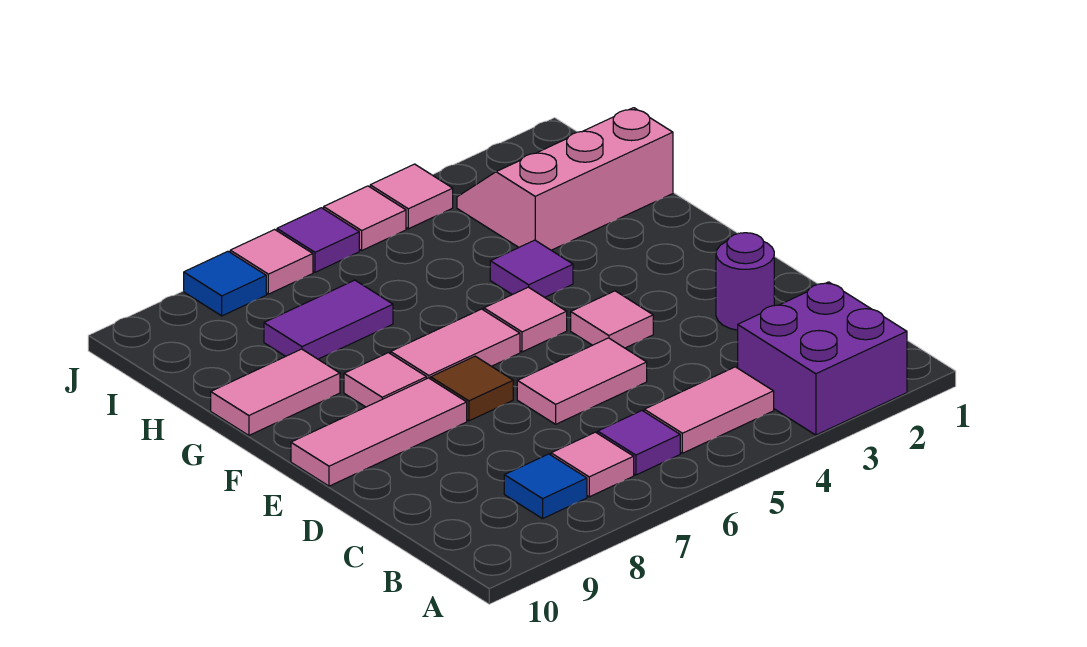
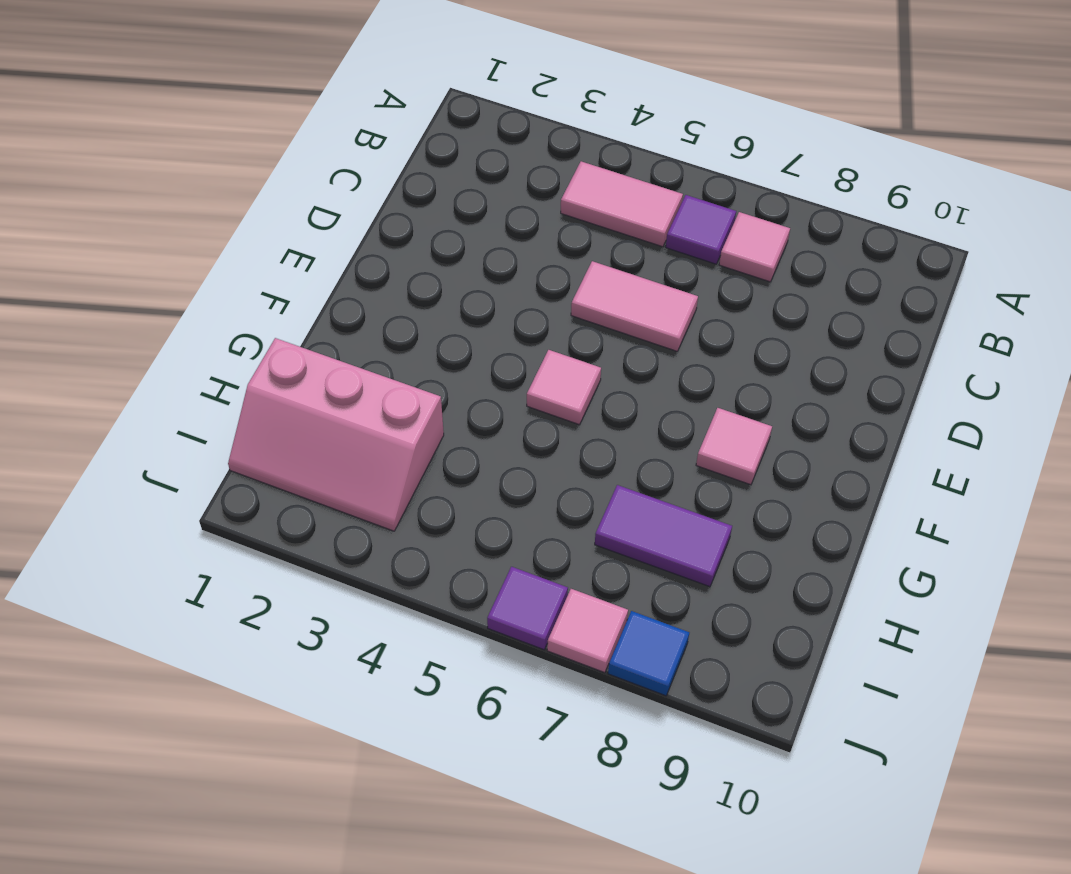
none -> purple brick A2:B3 level 1
none -> blue tile B8 level 1
none -> purple round brick D2 level 1

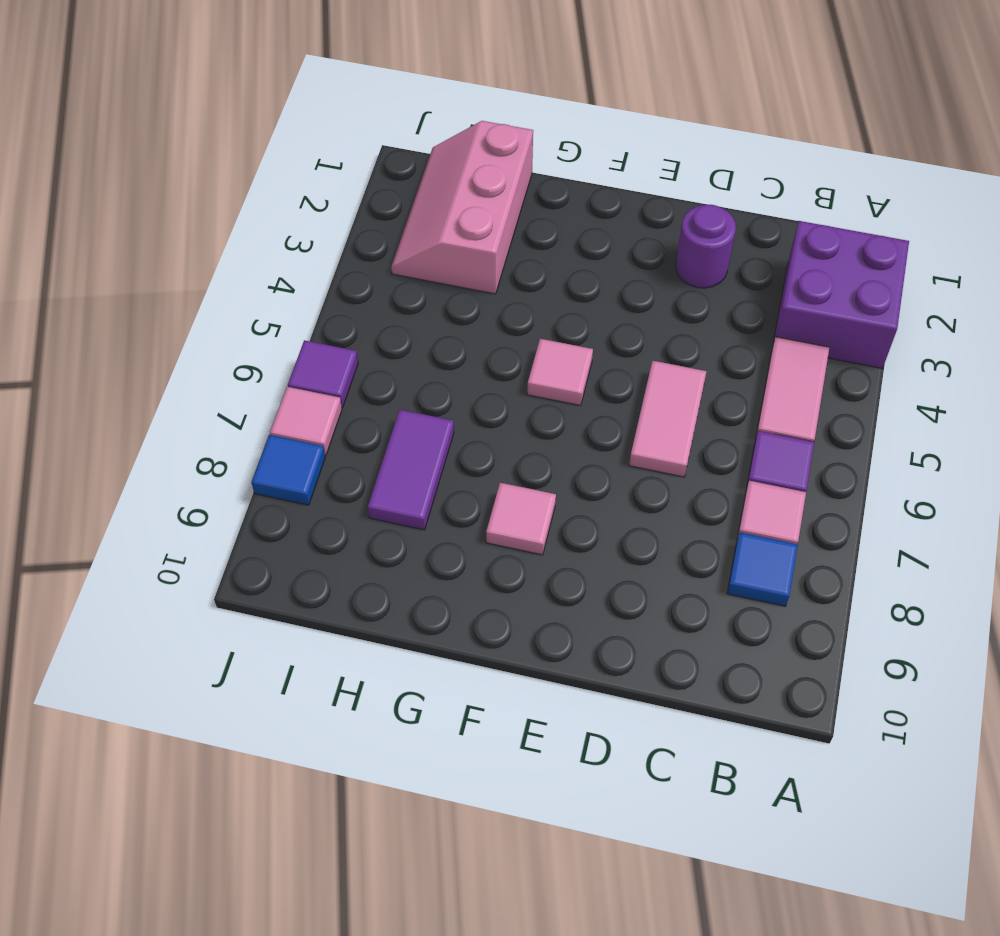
none -> pink tile E4 level 1
none -> brown tile E7 level 1
none -> pink tile E8:E10 level 1

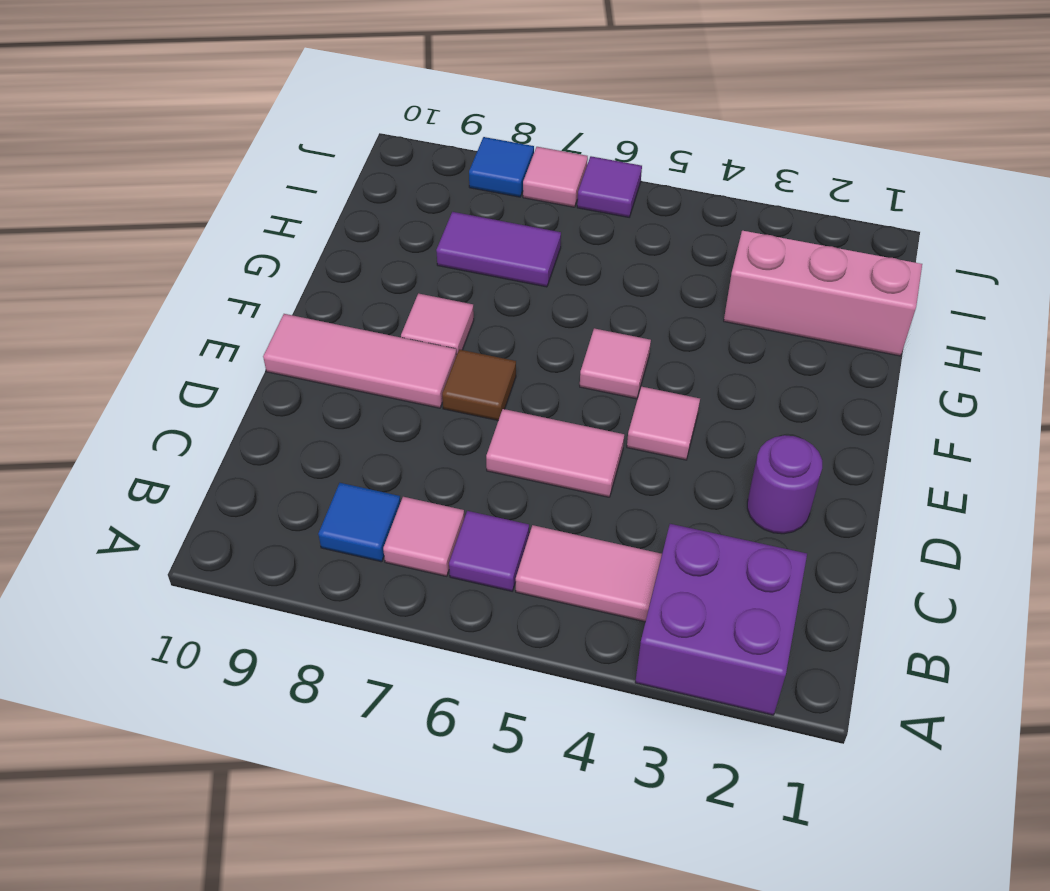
none -> pink tile F6:F7 level 1
none -> purple tile G4 level 1
none -> pink tile G9:G10 level 1

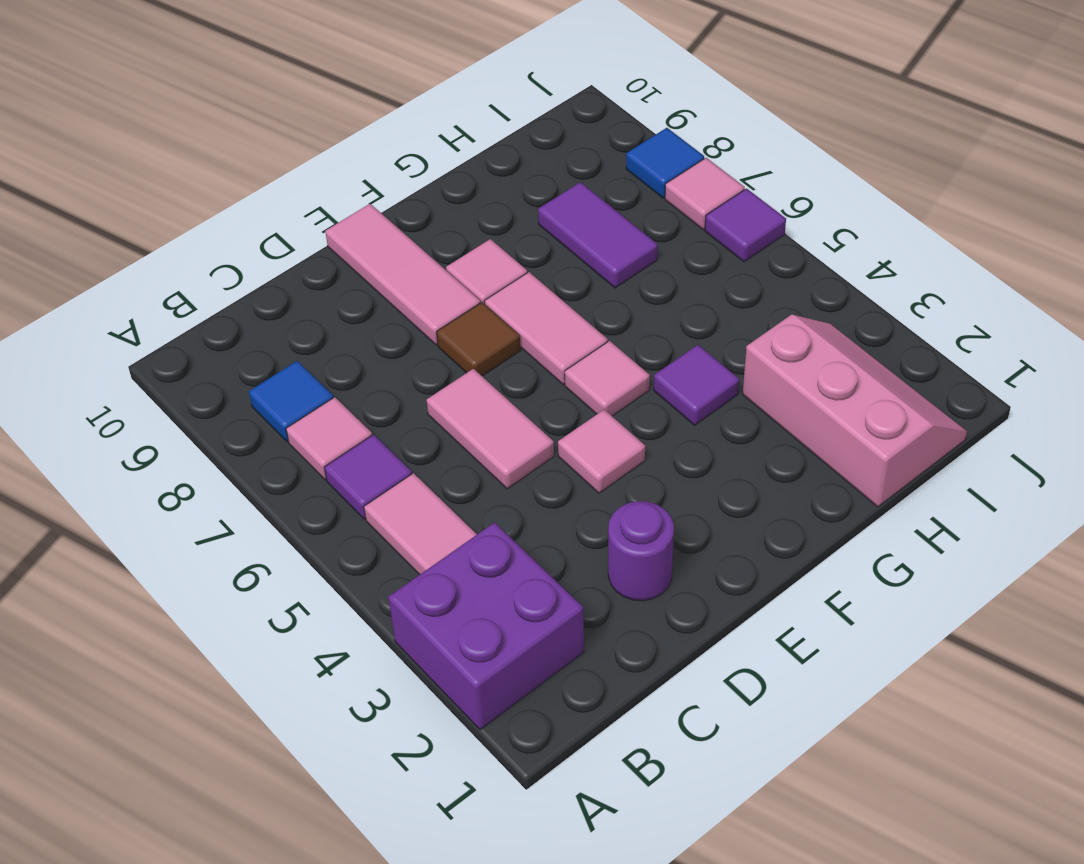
none -> pink tile G9:G10 level 1
none -> pink tile J4 level 1
none -> pink tile J5 level 1

